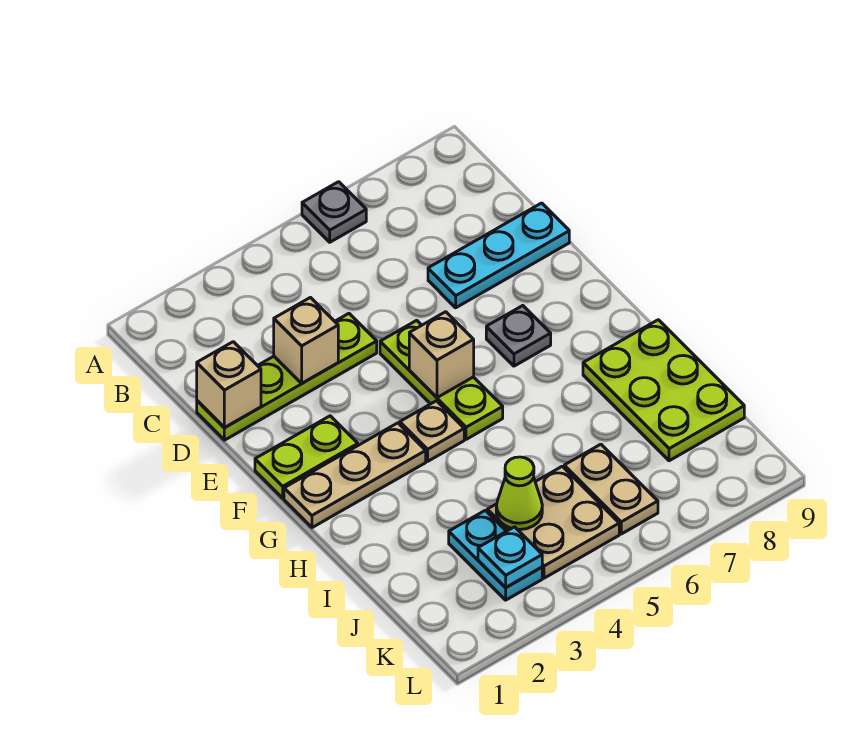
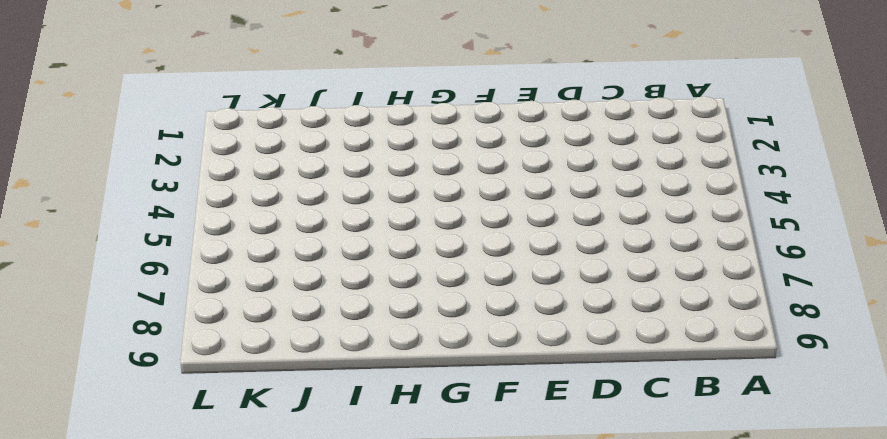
none -> grey plate A6 level 1
none -> lime plate D1:D4 level 1
none -> cyan plate D7:D9 level 1

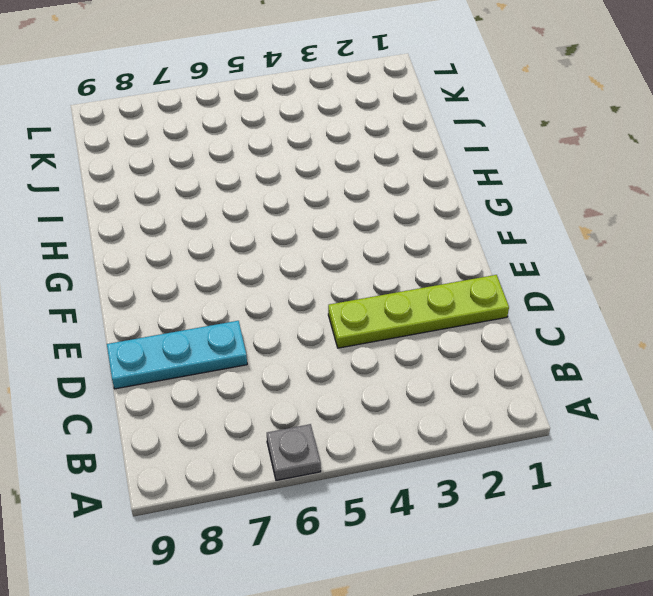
none -> lime plate E5:G5 level 1
none -> lime plate F1:F2 level 1
none -> grey plate F7 level 1

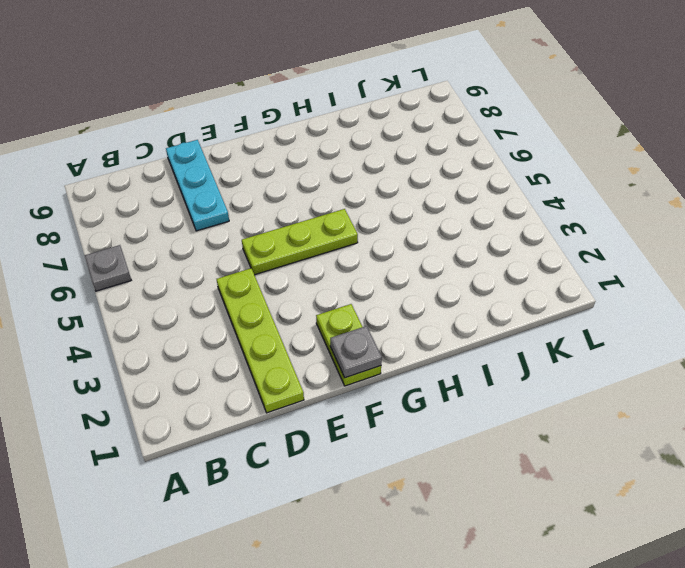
grey plate F1 level 2 -> grey plate F7 level 1
none -> tan plate G1:G3 level 1
none -> tan plate G4 level 1
none -> lime plate H8:J9 level 1

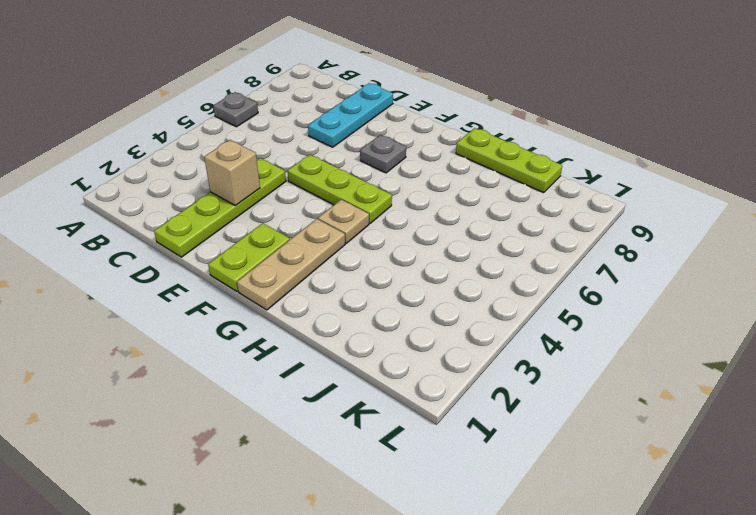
lime plate H9:J9 level 1 -> lime plate H8:J9 level 1
none -> cyan plate J3:K3 level 1
none -> tan plate J4:K5 level 1
none -> tan plate J6:K6 level 1

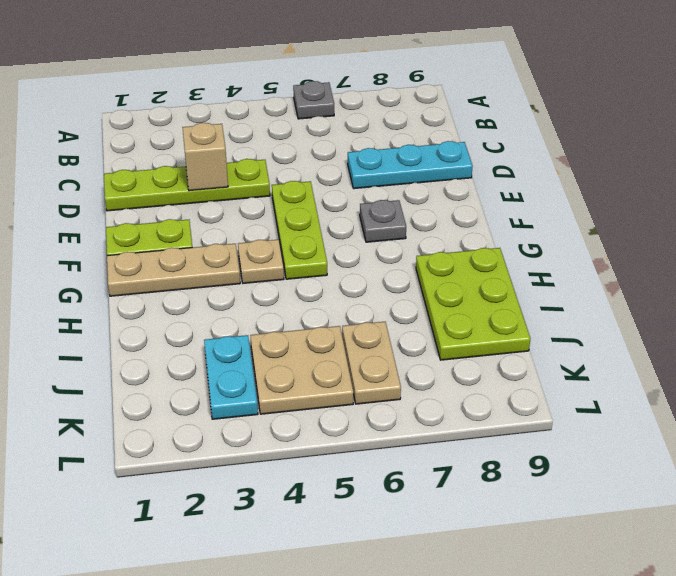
none -> tan brick D1 level 2
none -> tan brick F5 level 2
none -> lime cone J4 level 2

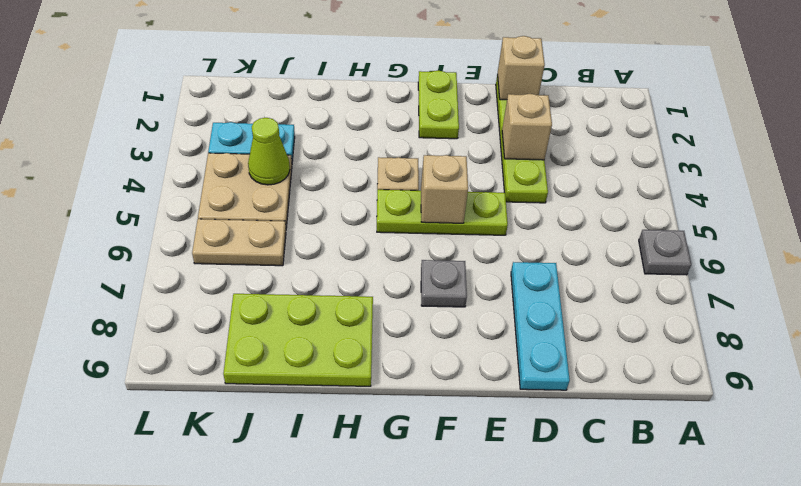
none -> tan plate G1:G3 level 1
none -> cyan plate K3 level 2

